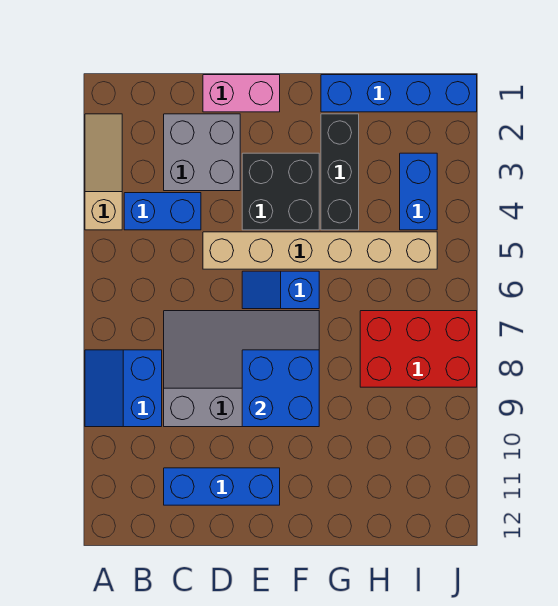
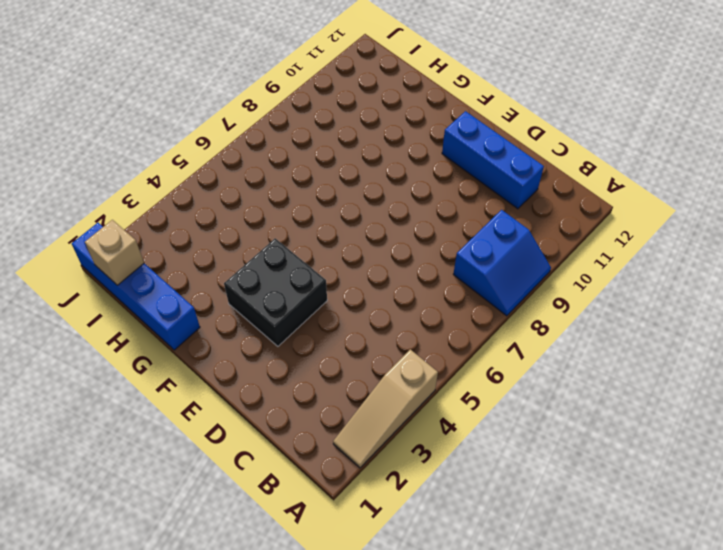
tan brick I1 level 2 -> none
none -> blue brick B4:C4 level 1
none -> grey brick C2:D3 level 1
none -> grey slope C7:F9 level 1 top 9

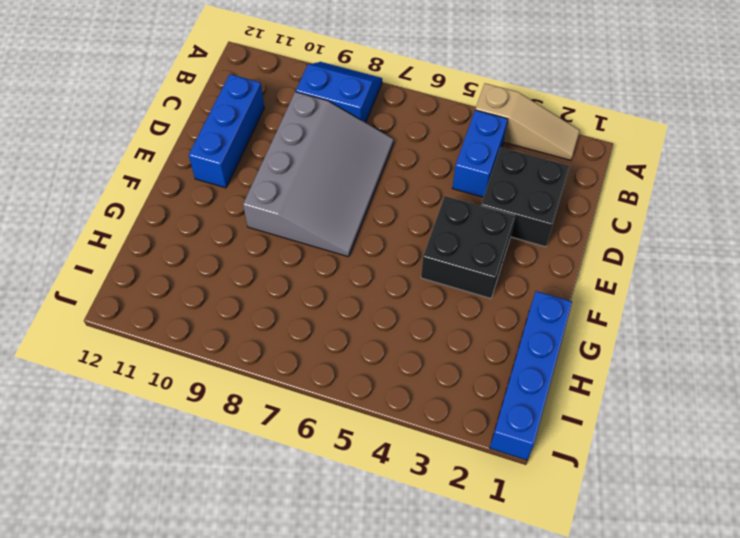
black brick C2:D3 level 1 -> grey brick C2:D3 level 1
none -> pink brick D1:E1 level 1
none -> tan brick D5:I5 level 1
none -> blue slope E6:F6 level 1 top F

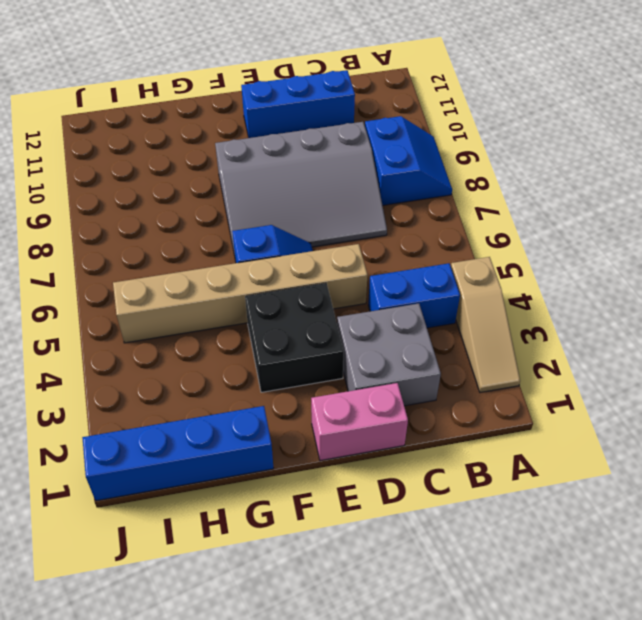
none -> black brick G2:G4 level 1
none -> red brick H7:J8 level 1
none -> blue brick I3:I4 level 1

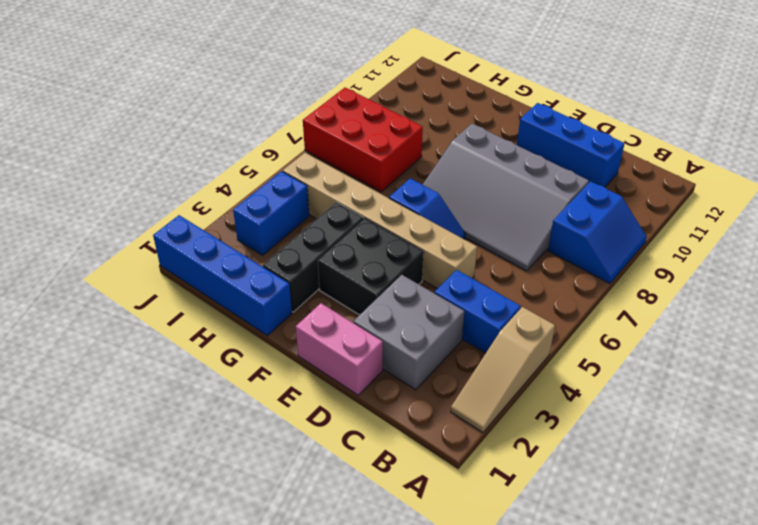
none -> blue brick E8:F9 level 2

